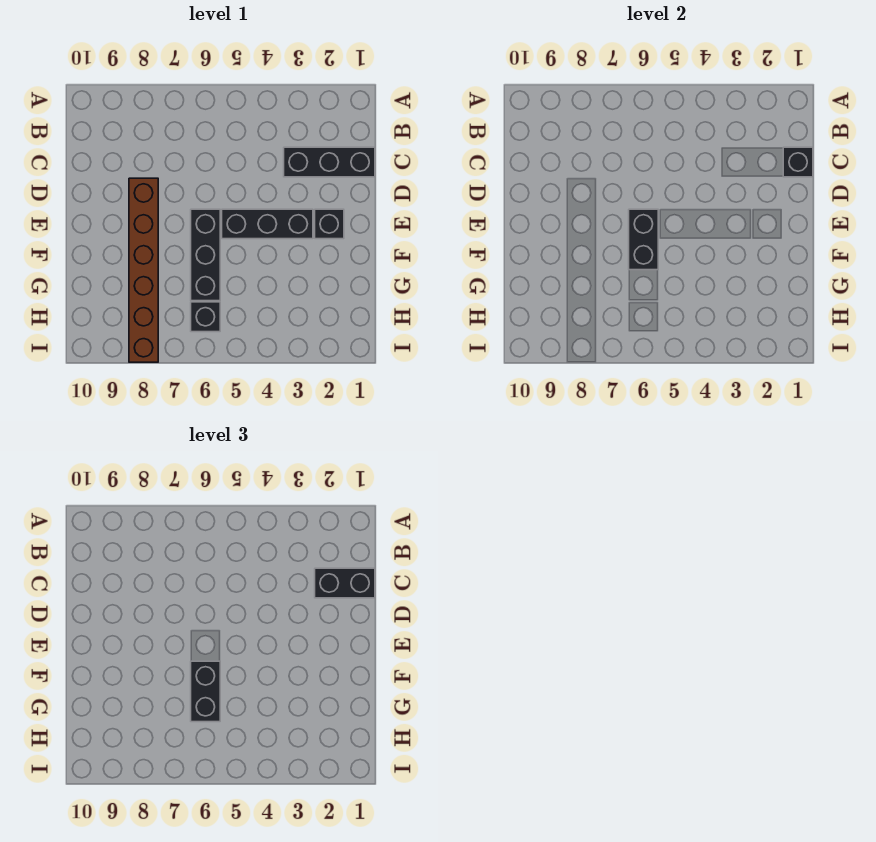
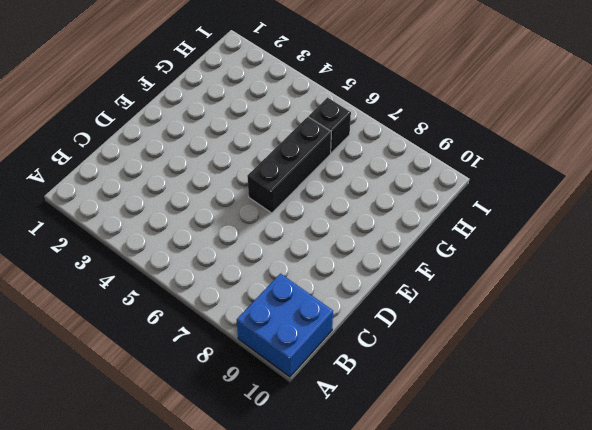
blue brick A9:B10 level 1 -> none
none -> black brick C1:C3 level 1
none -> brown brick D8:I8 level 1

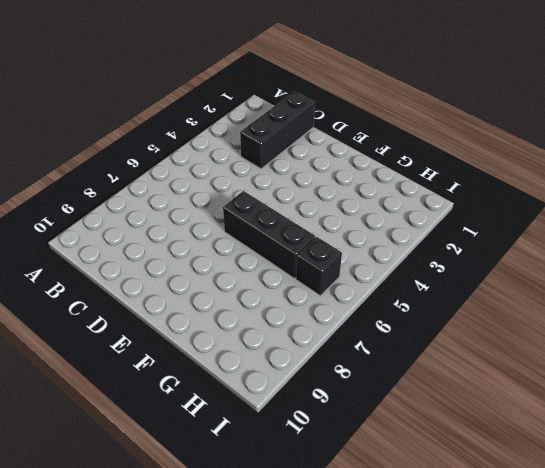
none -> brown brick D8:I8 level 1
none -> black brick E2 level 1

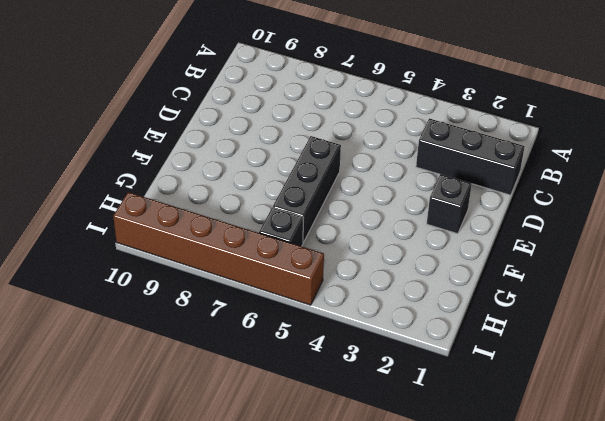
brown brick I5:I10 level 1 -> brown brick D8:I8 level 1
none -> black brick E3:E5 level 1
none -> black brick C1 level 2

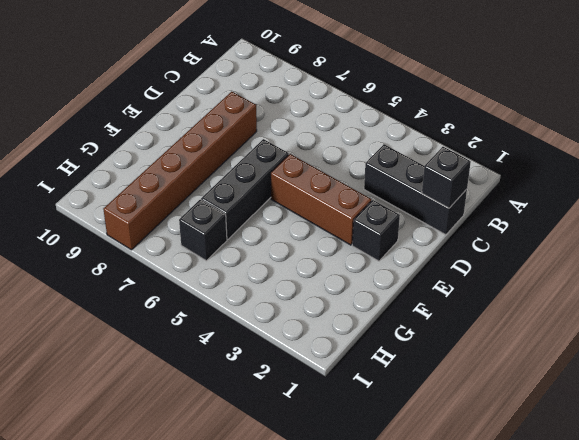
brown brick E3:E5 level 1 -> black brick E3:E5 level 1
none -> black brick E6:F6 level 2
none -> black brick C1:C2 level 3

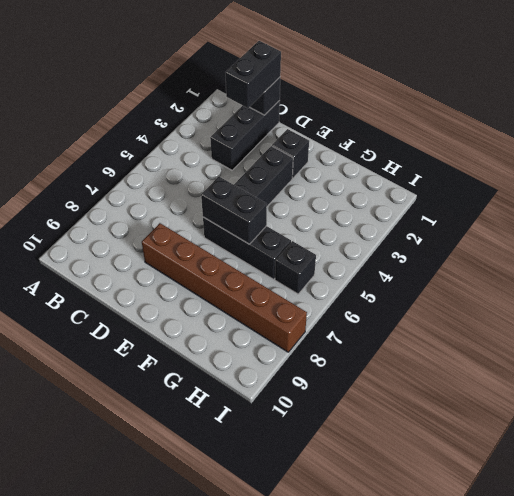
none -> black brick F6:G6 level 3

